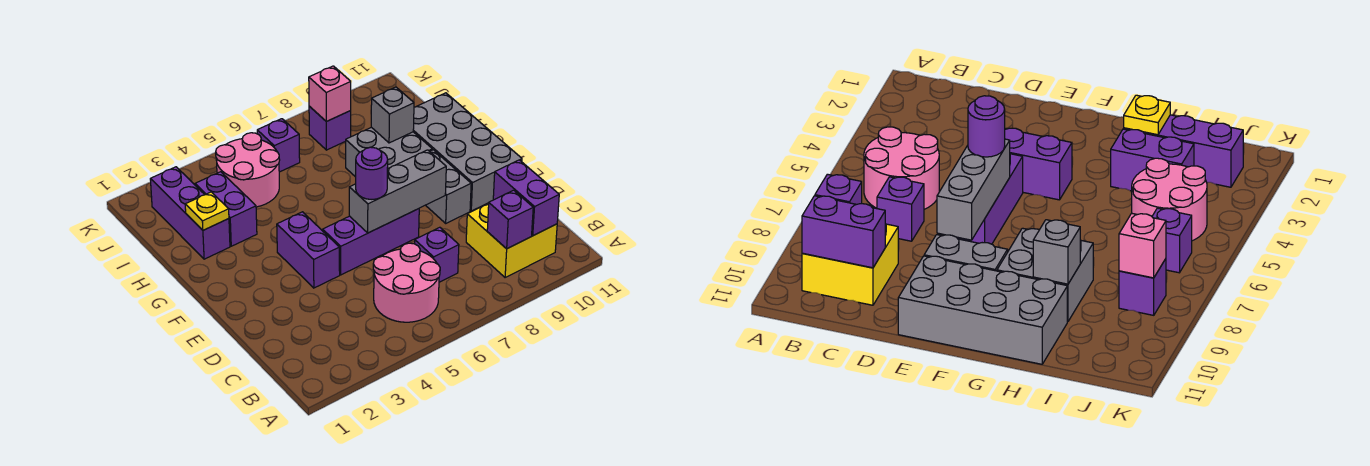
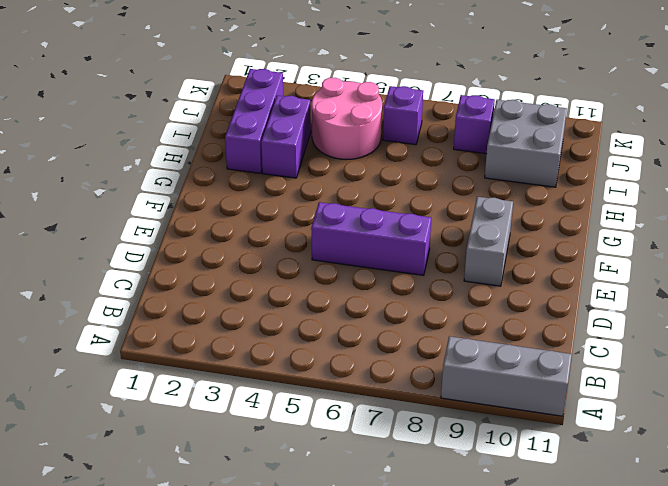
grey brick A9:A11 level 1 -> grey brick E6:E8 level 2
grey brick I9:J10 level 1 -> grey brick G8:H9 level 1
none -> pink round brick B5:C6 level 1
none -> yellow brick B9:C10 level 1
none -> purple brick C7 level 1

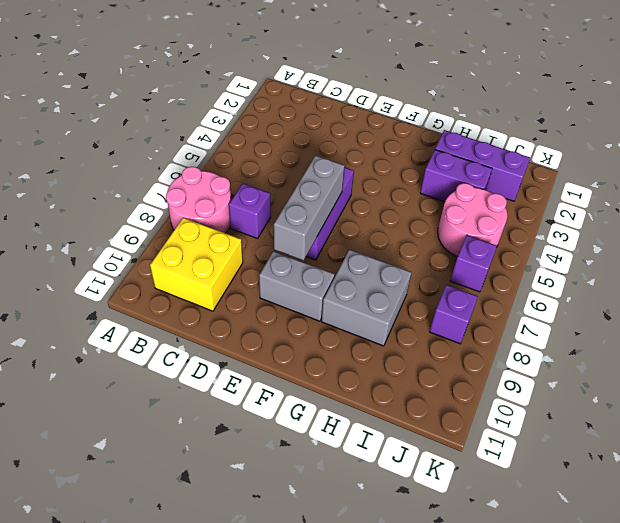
pink round brick A7:B8 level 1 -> pink round brick B5:C6 level 1
none -> purple brick E4:F4 level 1
none -> grey brick E10:H11 level 1
none -> purple brick B9 level 2

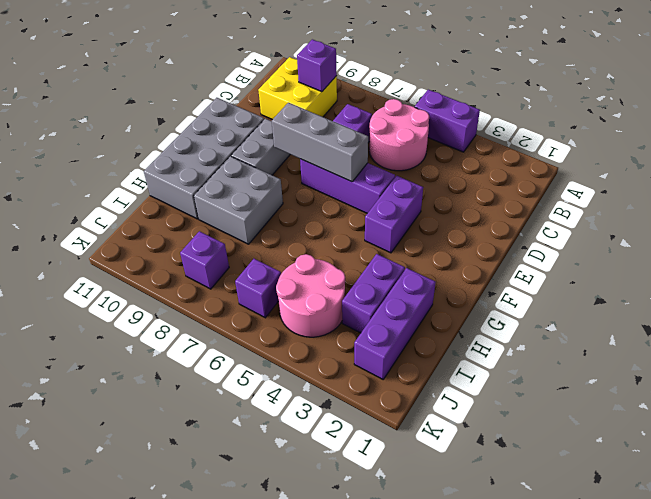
purple brick A4:A5 level 1 -> purple brick B10:C10 level 2
none -> yellow plate H2 level 2
none -> grey brick H9 level 2
none -> pink brick J8 level 2

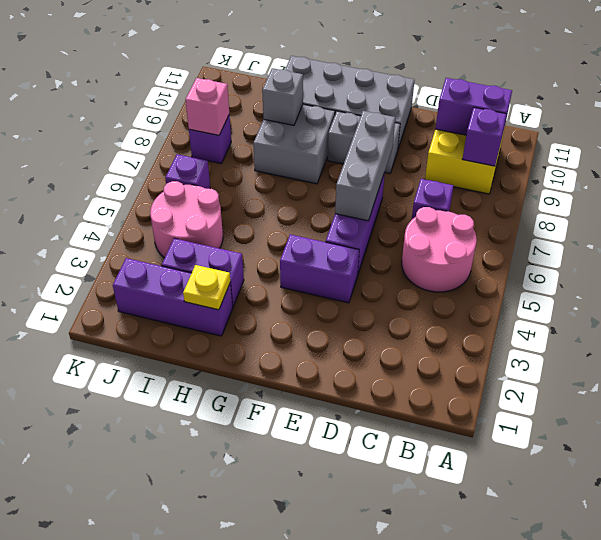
none -> purple round brick E6 level 3

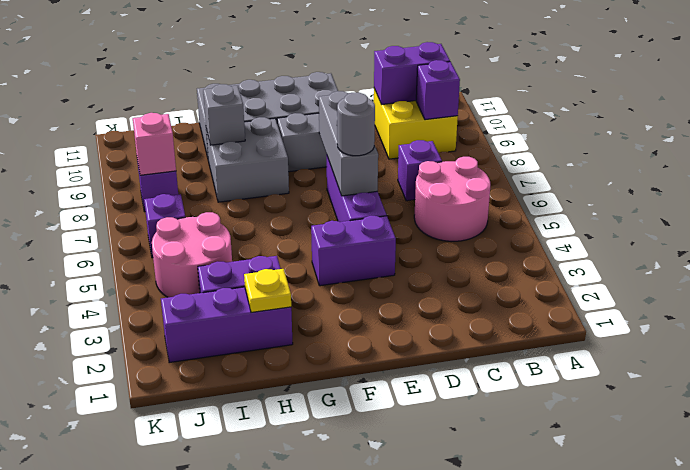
grey round brick E6 level 3 -> purple round brick E6 level 3

